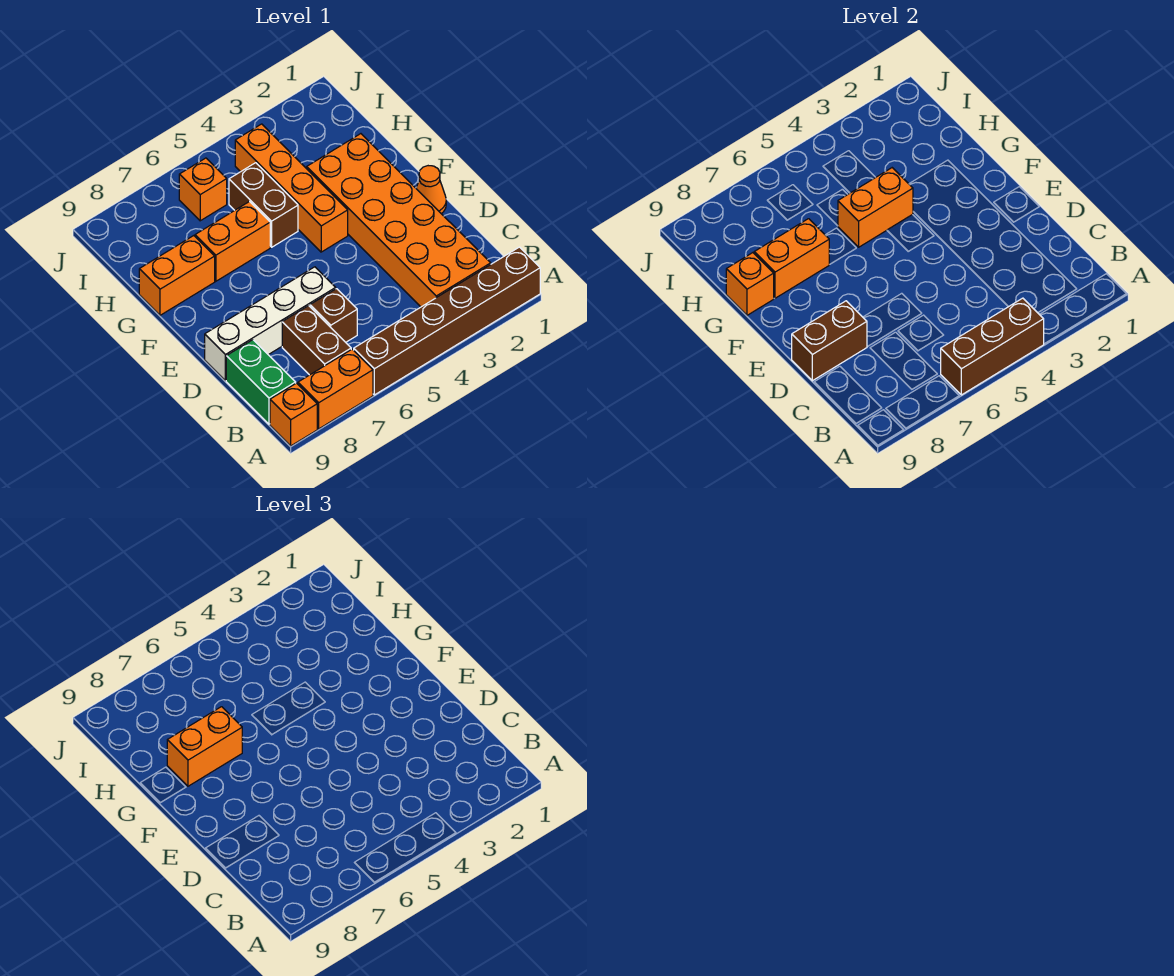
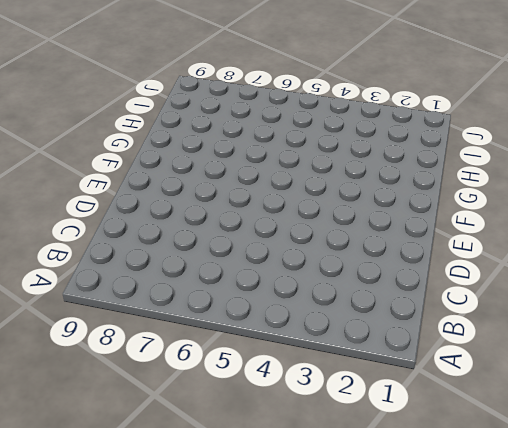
none -> brown brick A1:A6 level 1
none -> orange brick A7:A8 level 1
none -> orange brick A9 level 1

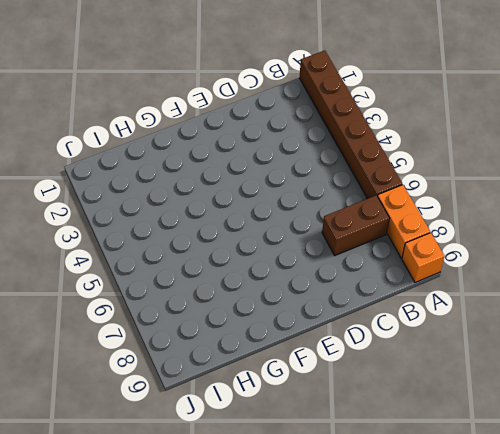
none -> orange brick B2:G3 level 1
none -> green brick B9:C9 level 1
none -> brown brick C6 level 1

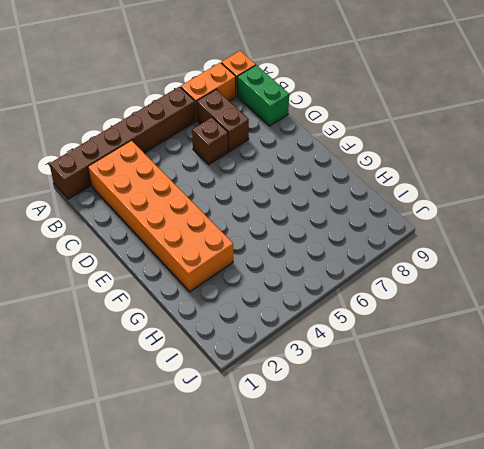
none -> white brick D6:D9 level 1
none -> orange cone E1 level 1
none -> orange brick F4:I4 level 1

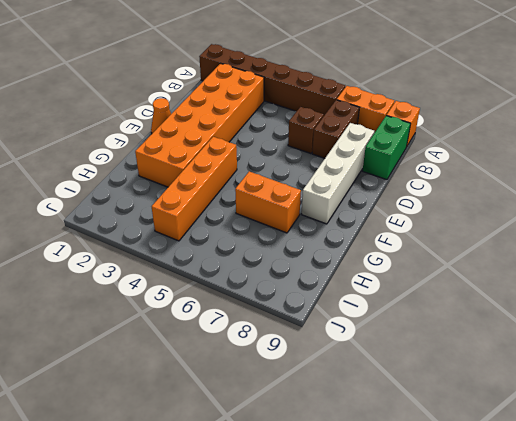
white brick C8:F8 level 1 -> white brick D6:D9 level 1
none -> brown brick G5:H5 level 1
none -> orange brick G8:G9 level 1
none -> orange brick I6 level 1

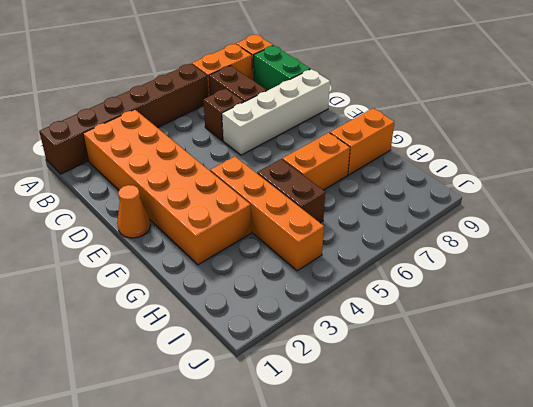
none -> orange brick I6 level 1
none -> brown brick A4:A6 level 2
none -> brown brick D8:D9 level 2

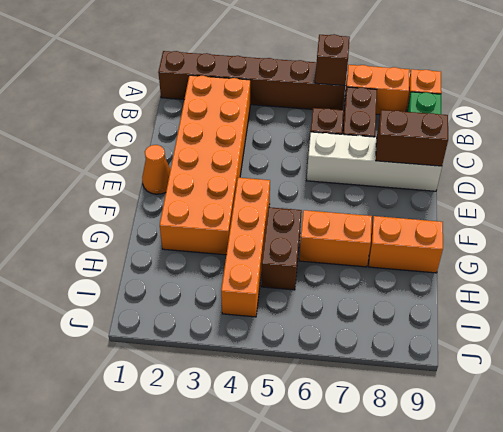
brown brick A6 level 2 -> brown brick A4:A6 level 2
none -> orange brick I6 level 1
none -> orange brick G4:G5 level 2
none -> orange brick G7:G8 level 2

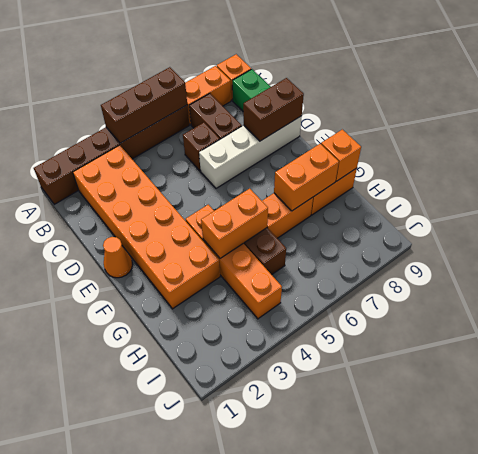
none -> orange brick I6 level 1
none -> orange brick G7:G8 level 3

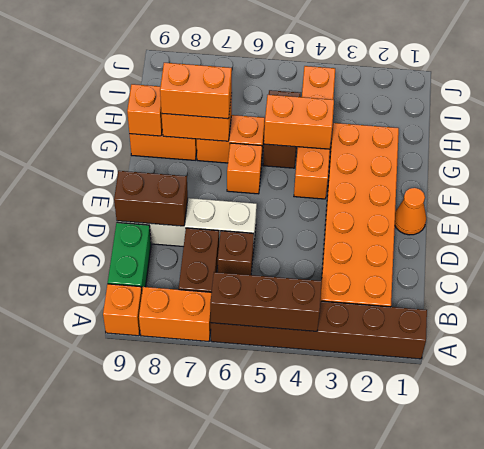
orange brick F6 level 1 -> orange brick I6 level 1

